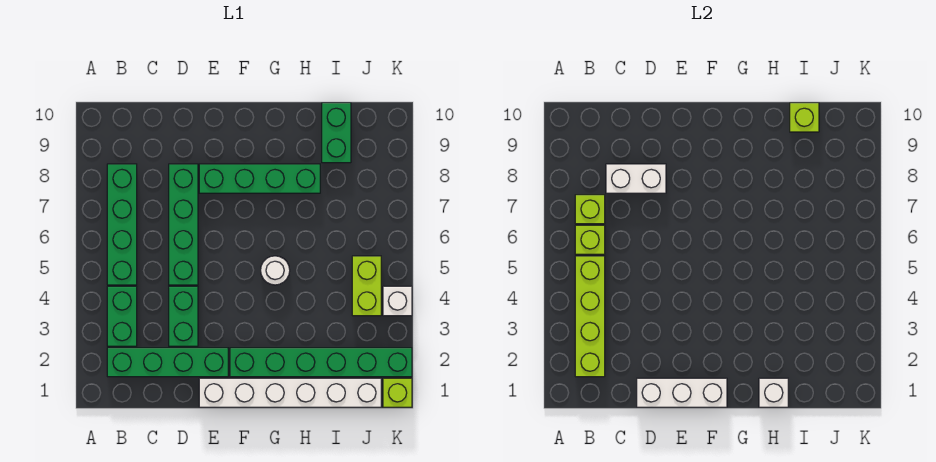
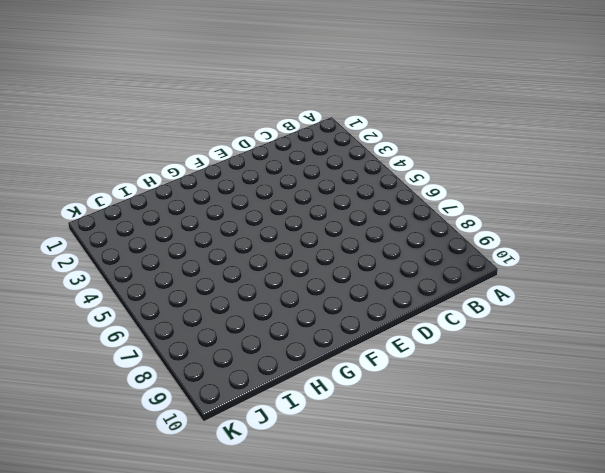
none -> green brick B2:E2 level 1
none -> green brick B3:B4 level 1
none -> green brick B5:B8 level 1

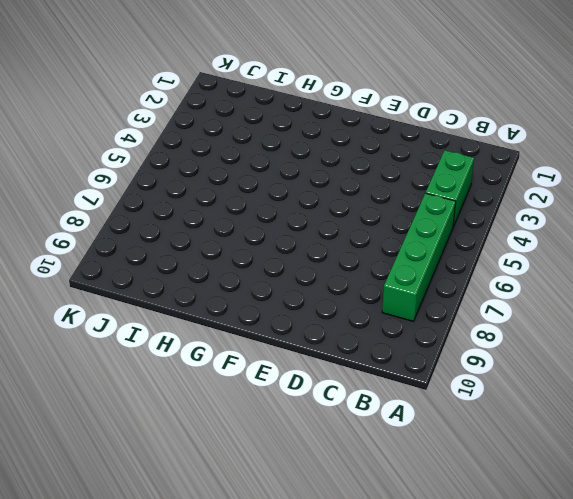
none -> green brick B2:E2 level 1
none -> green brick D3:D4 level 1
none -> green brick D5:D8 level 1

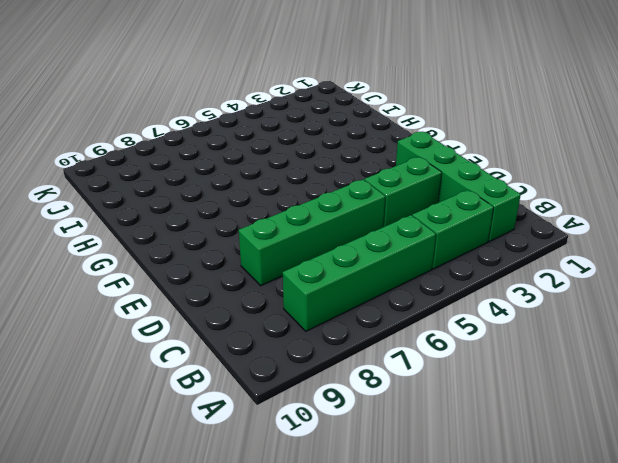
none -> white brick E1:J1 level 1
none -> green brick E8:H8 level 1
none -> green brick F2:K2 level 1

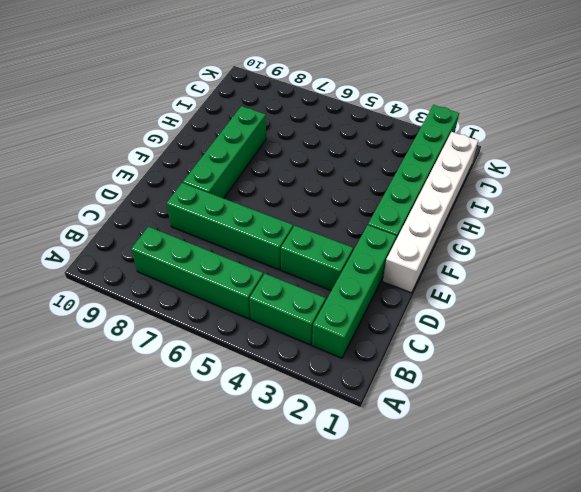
none -> white round brick G5 level 1
none -> green brick I9:I10 level 1
none -> lime brick J4:J5 level 1

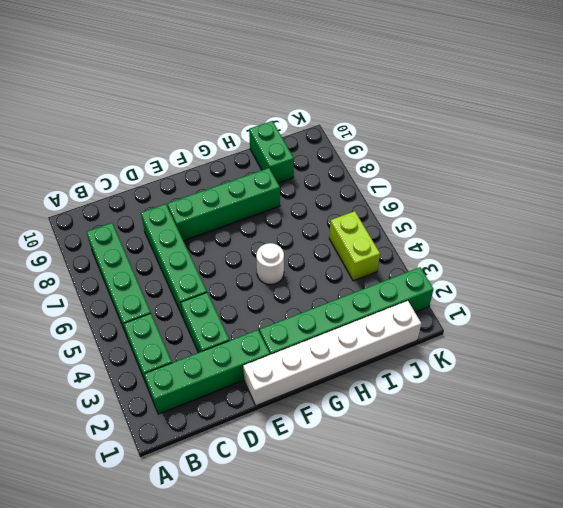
none -> lime brick K1 level 1
none -> white brick K4 level 1
none -> lime brick B2:B5 level 2

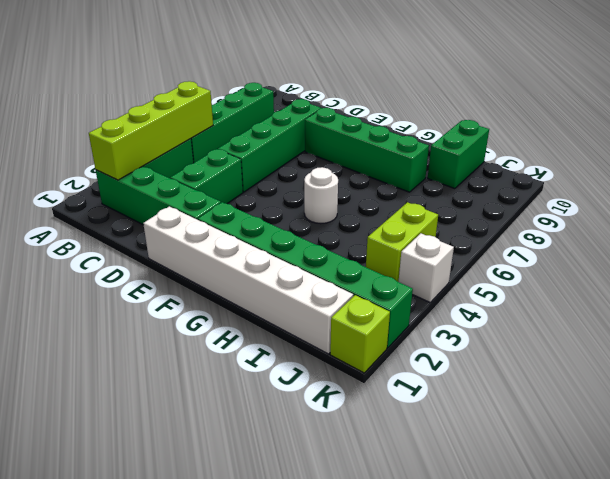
none -> lime brick B6 level 2
none -> lime brick B7 level 2
none -> white brick C8:D8 level 2

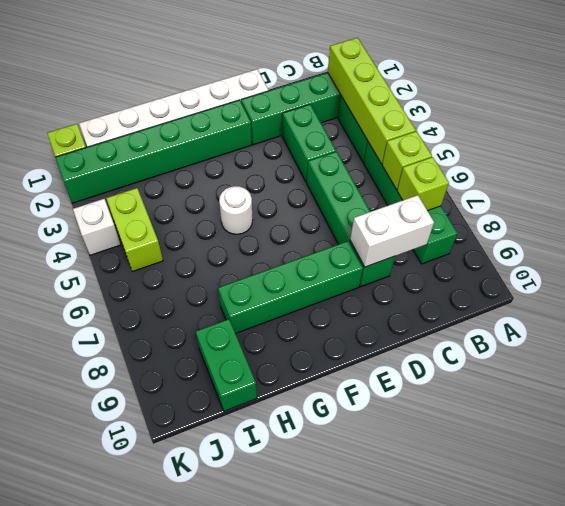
none -> white brick D1:F1 level 2
none -> white brick H1 level 2
none -> lime brick I10 level 2

